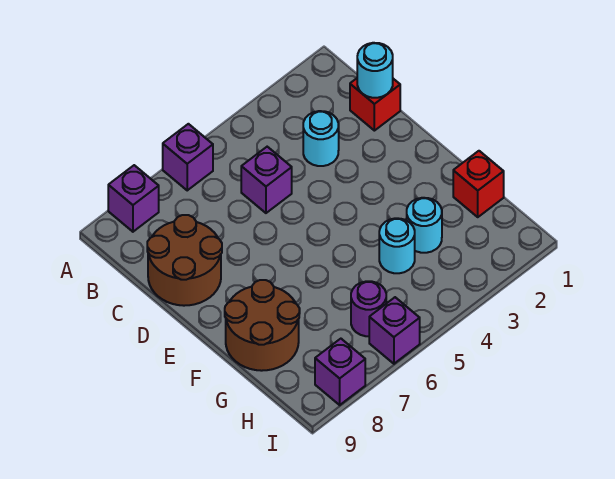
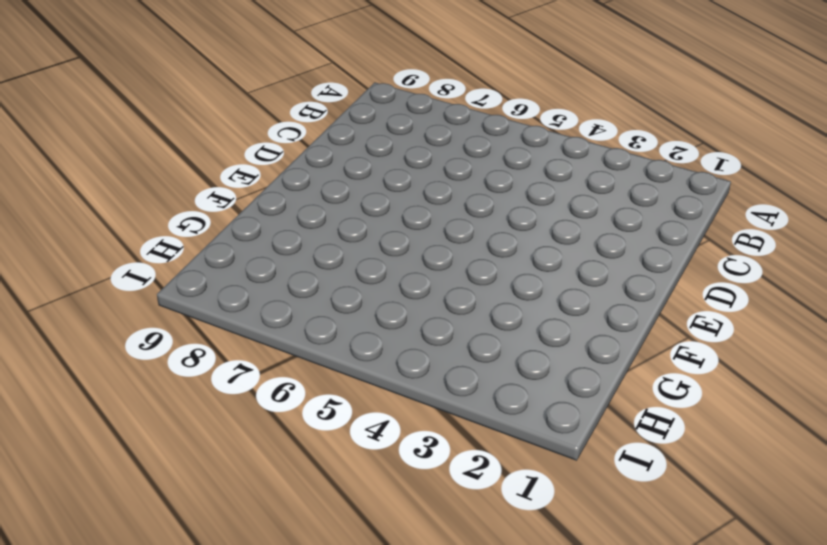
none -> purple brick A6 level 1
none -> purple brick A8 level 1
none -> red brick C1 level 1

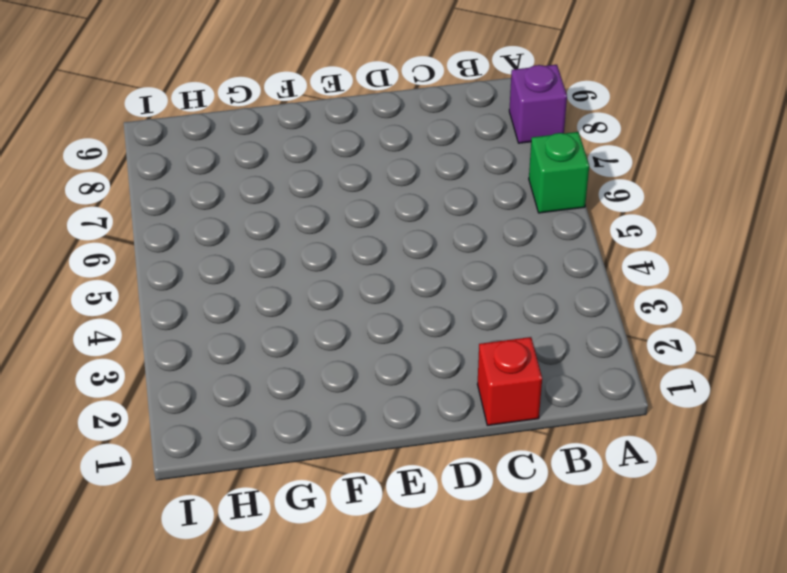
green brick A6 level 1 -> purple brick A6 level 1
none -> cyan round brick C3 level 1
none -> purple brick C5 level 1
none -> brown round brick C8:D9 level 1

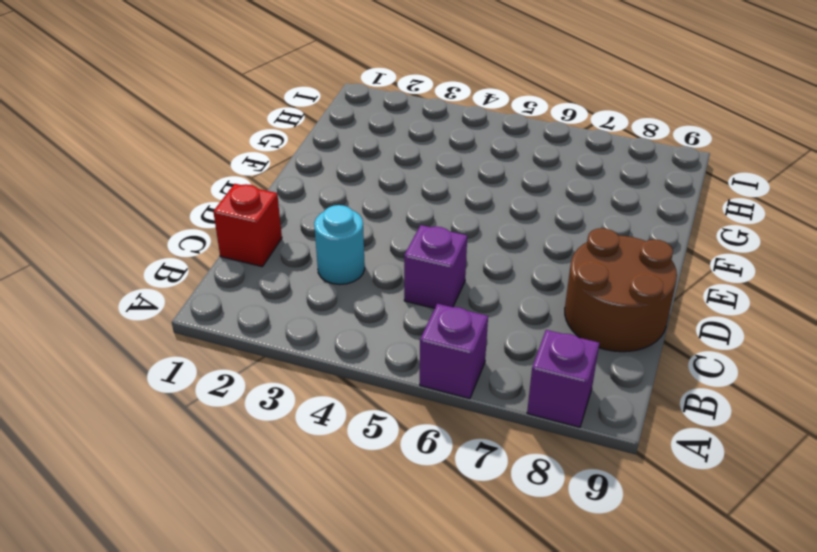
none -> brown round brick F8:G9 level 1
none -> red brick G1 level 1
none -> cyan round brick G3 level 1

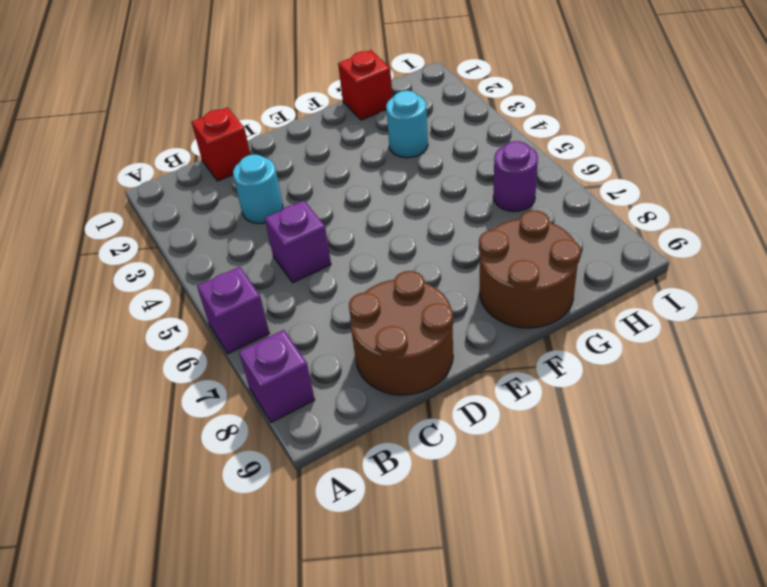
none -> cyan round brick G4 level 1
none -> purple brick I6 level 1
none -> purple brick I8 level 1

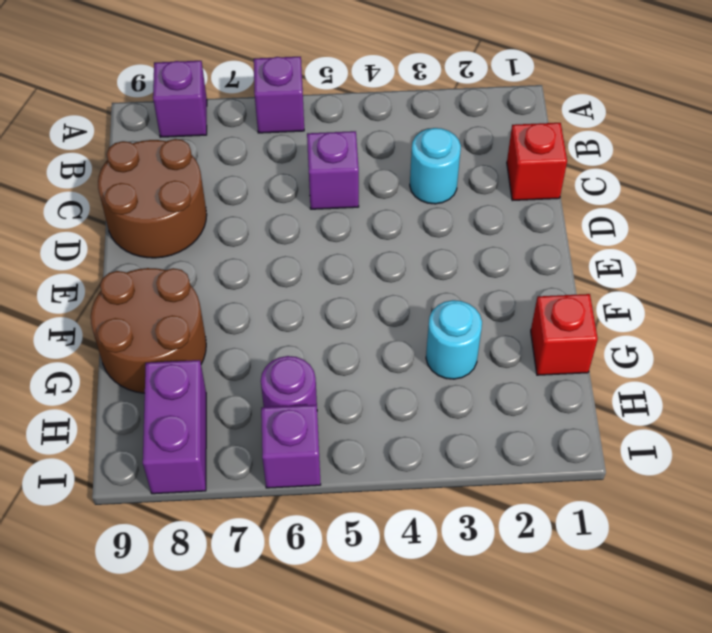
purple brick H8:I8 level 1 -> purple brick I8 level 1
none -> cyan round brick G4 level 1
none -> cyan round brick C1 level 2

